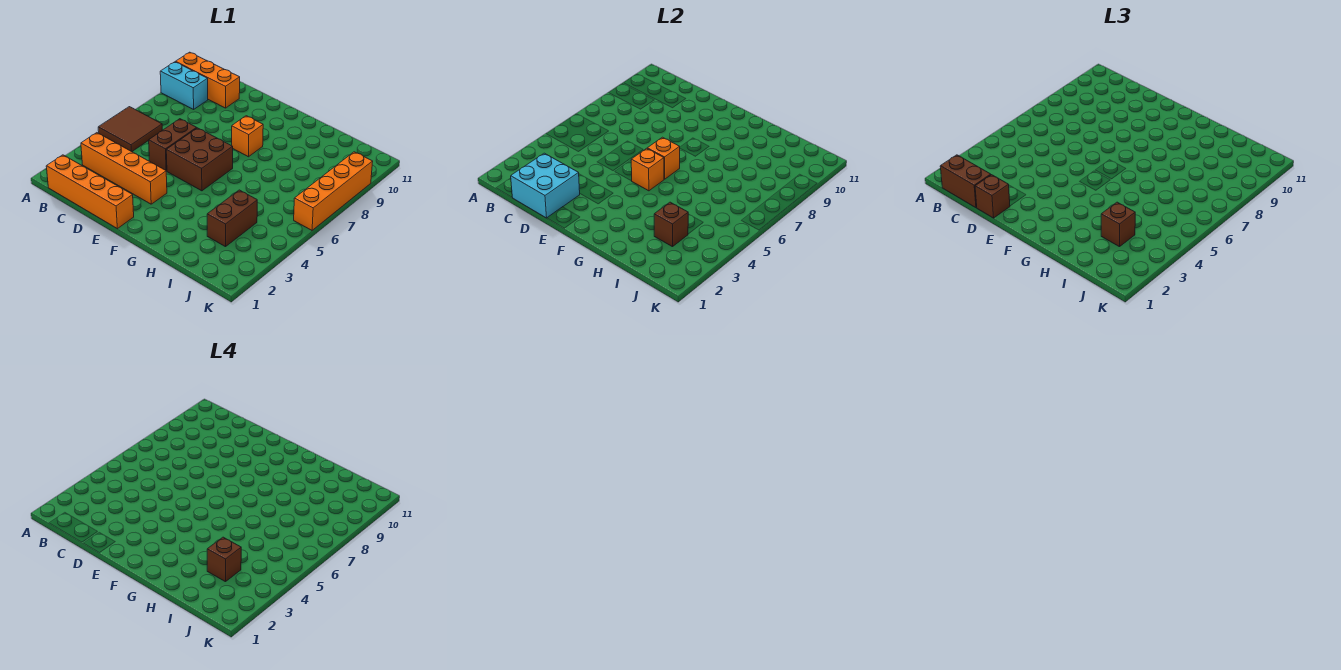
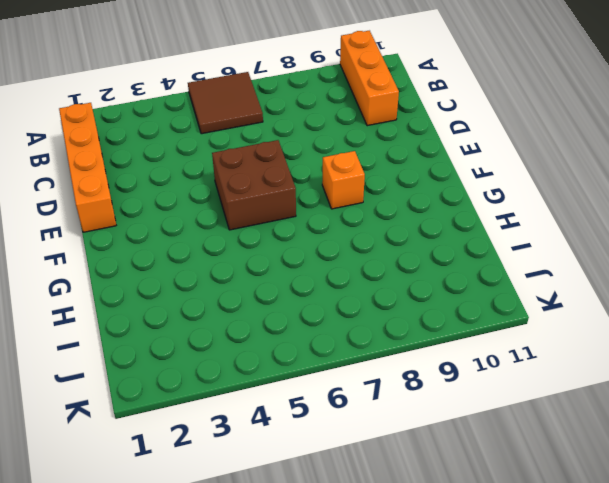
none -> cyan brick A9:B9 level 1
none -> orange brick B3:E3 level 1
none -> brown brick D5:D6 level 1

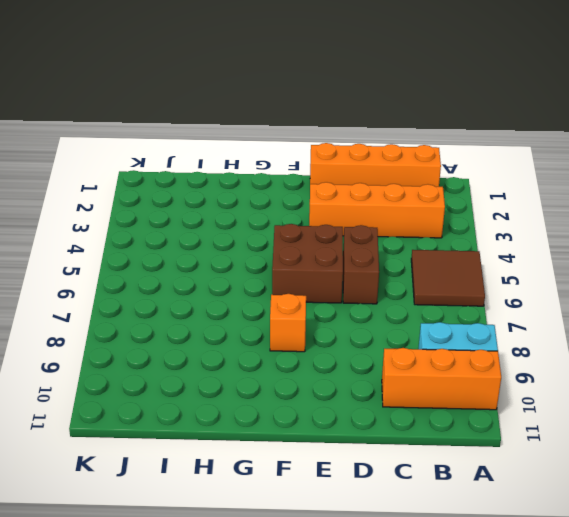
none -> brown brick I3:I4 level 1
none -> orange brick K6:K9 level 1
none -> cyan brick C1:D2 level 2

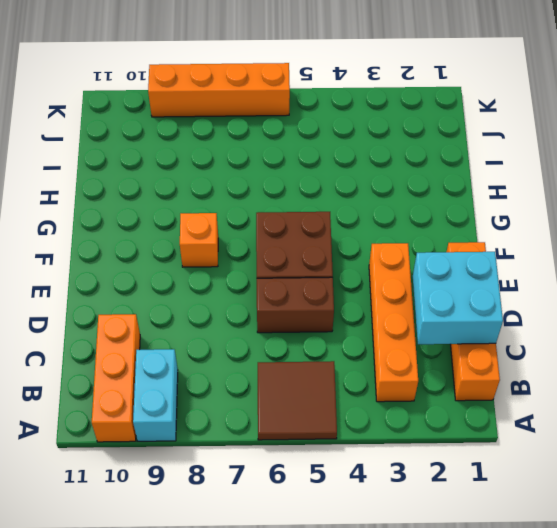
none -> brown brick I3:I4 level 1
none -> orange brick F5 level 2
none -> orange brick F6 level 2

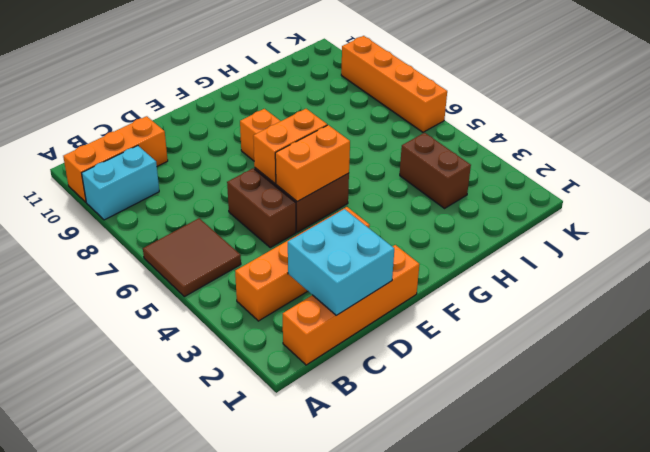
orange brick E5:F5 level 2 -> orange brick F5 level 2
orange brick E6:F6 level 2 -> orange brick F6 level 2
none -> brown brick I3 level 2
none -> brown brick B1:C1 level 3
none -> brown brick D1 level 3

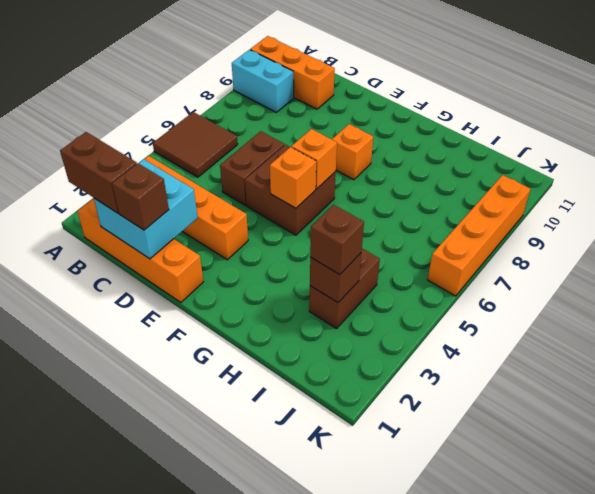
none -> brown brick I3 level 4

